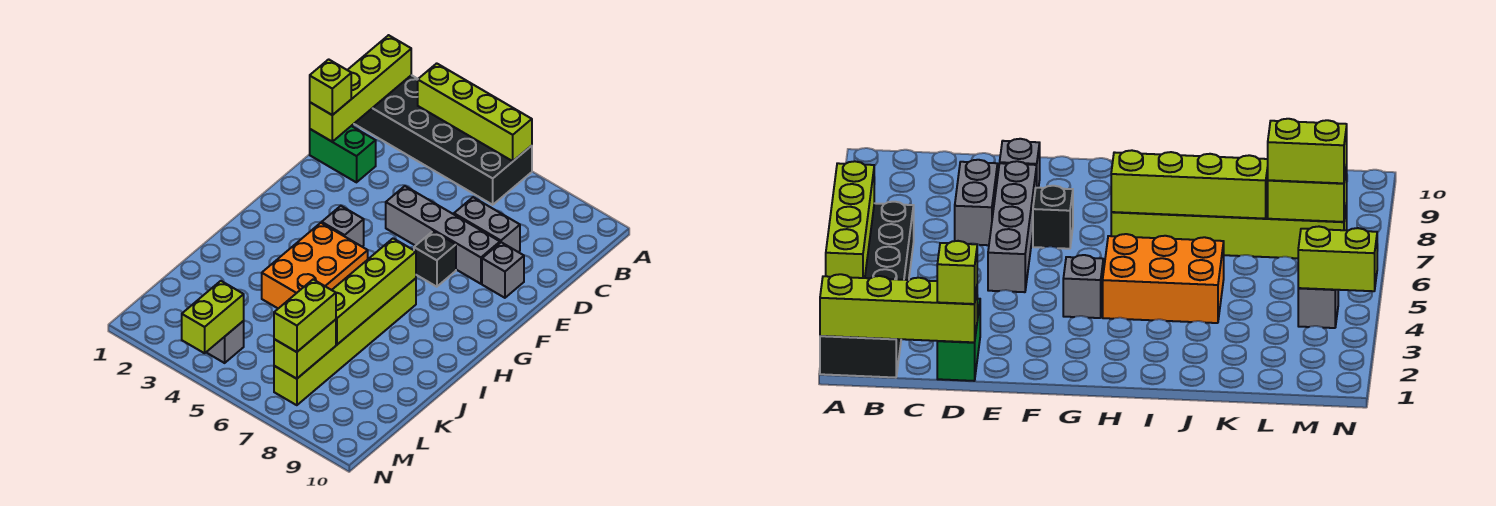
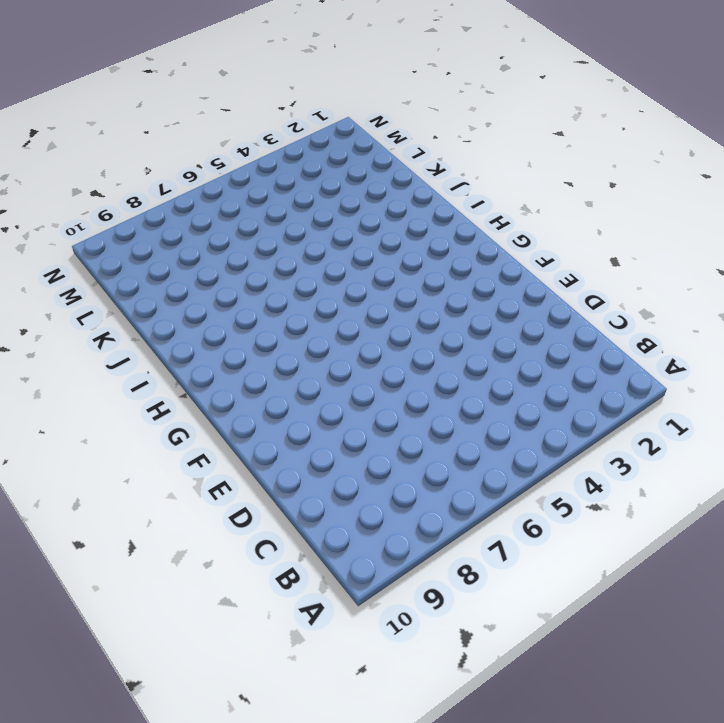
none -> black brick A1:B6 level 1
none -> green brick D1:D2 level 1
none -> grey brick D7:D8 level 1

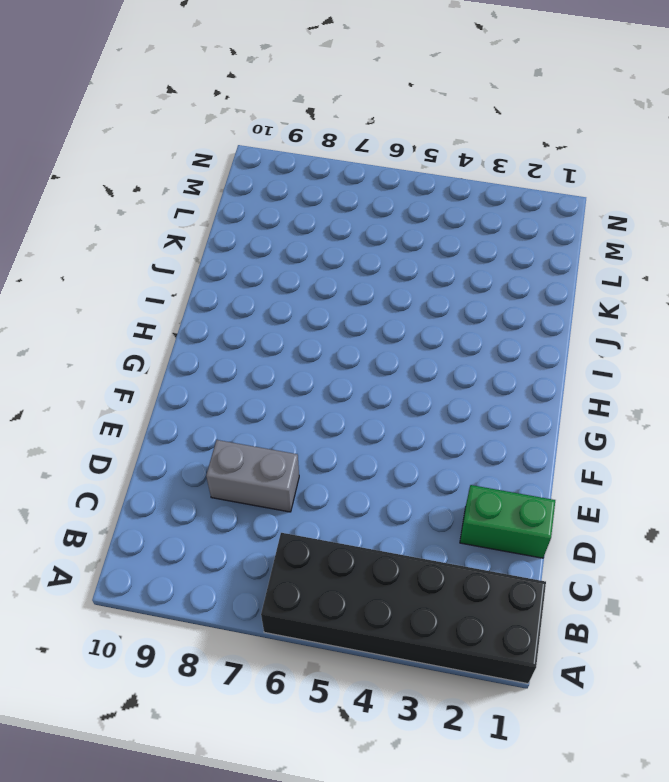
none -> grey brick E5:E8 level 1
none -> grey brick E9 level 1
none -> black brick F7 level 1

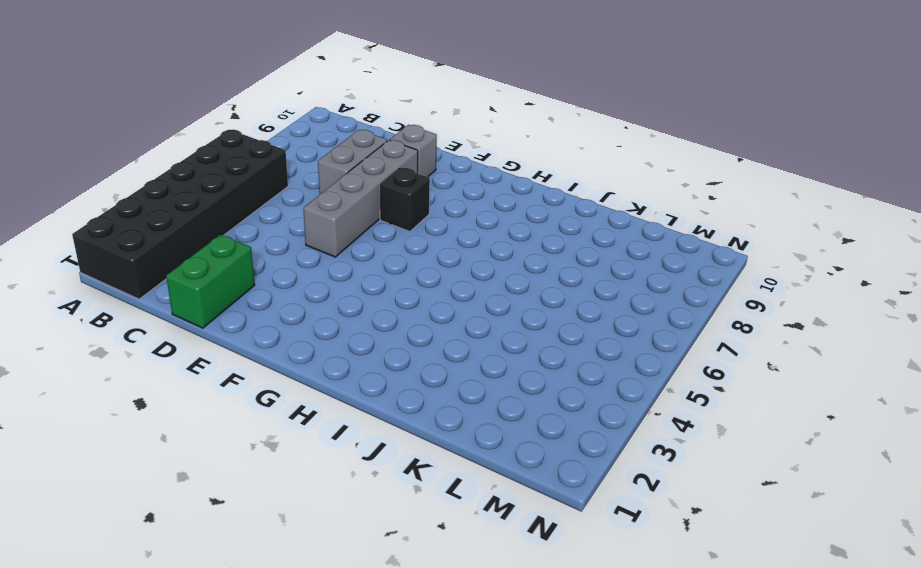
none -> grey brick G4 level 1
none -> orange brick H4:J5 level 1
none -> lime brick H7:M7 level 1

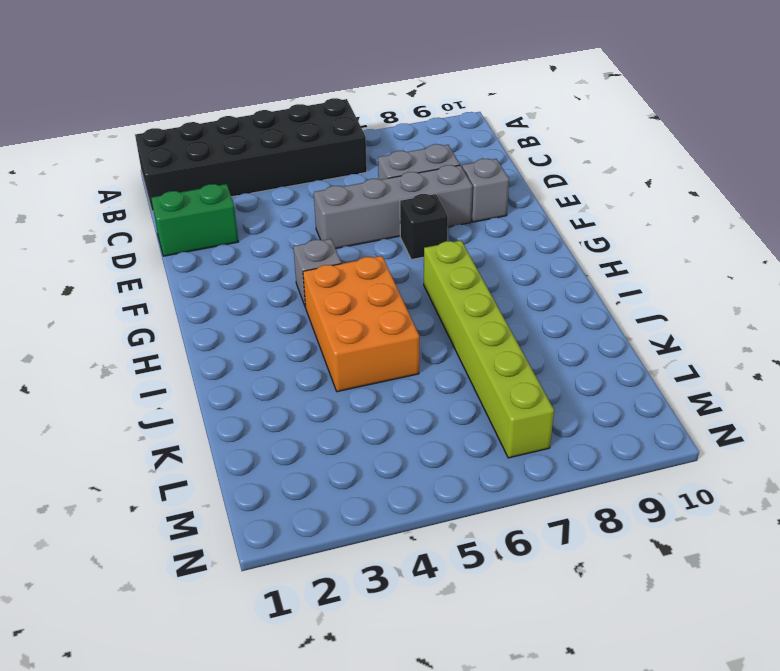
none -> grey brick M4 level 1
none -> lime brick A1:D1 level 2
none -> lime brick A3:A6 level 2

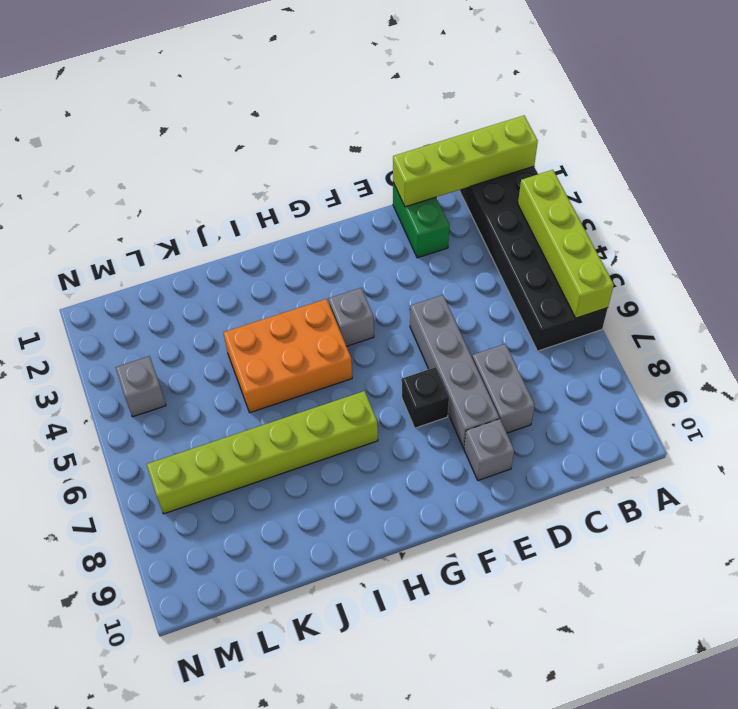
none -> lime brick H7:K7 level 2
none -> lime brick L7:M7 level 2
none -> lime brick M4:N4 level 2

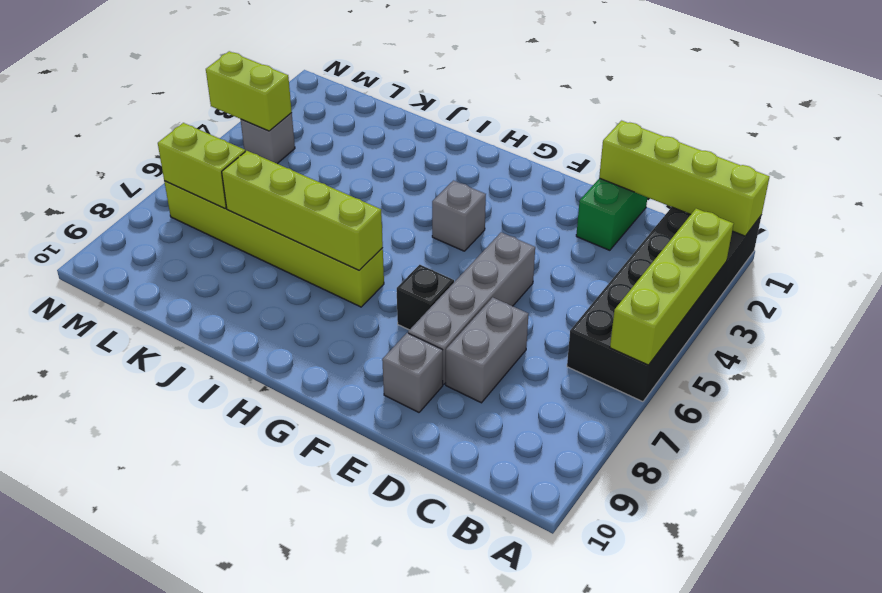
none -> orange brick H4:J5 level 1
none -> lime brick D1 level 3
none -> lime brick L7:M7 level 3

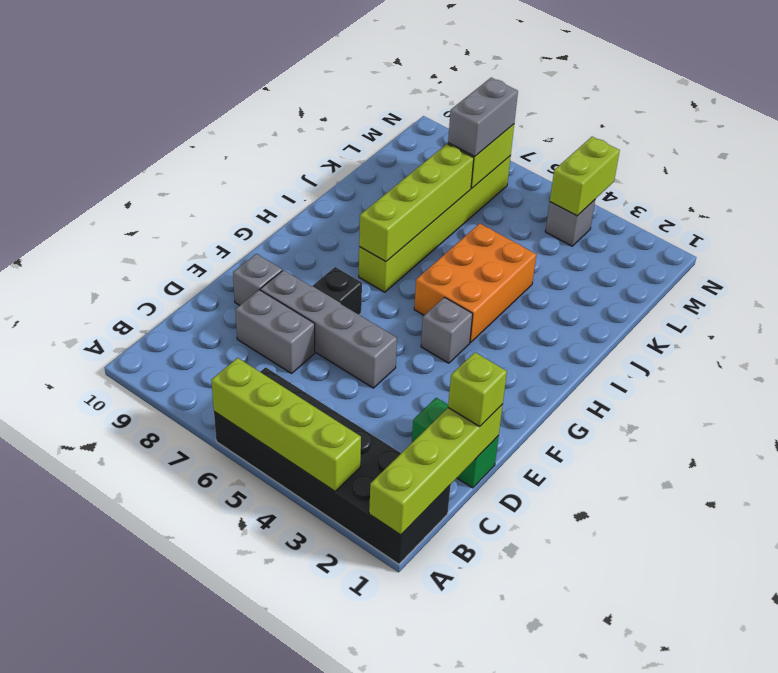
grey brick L7:M7 level 3 -> lime brick L7:M7 level 3

